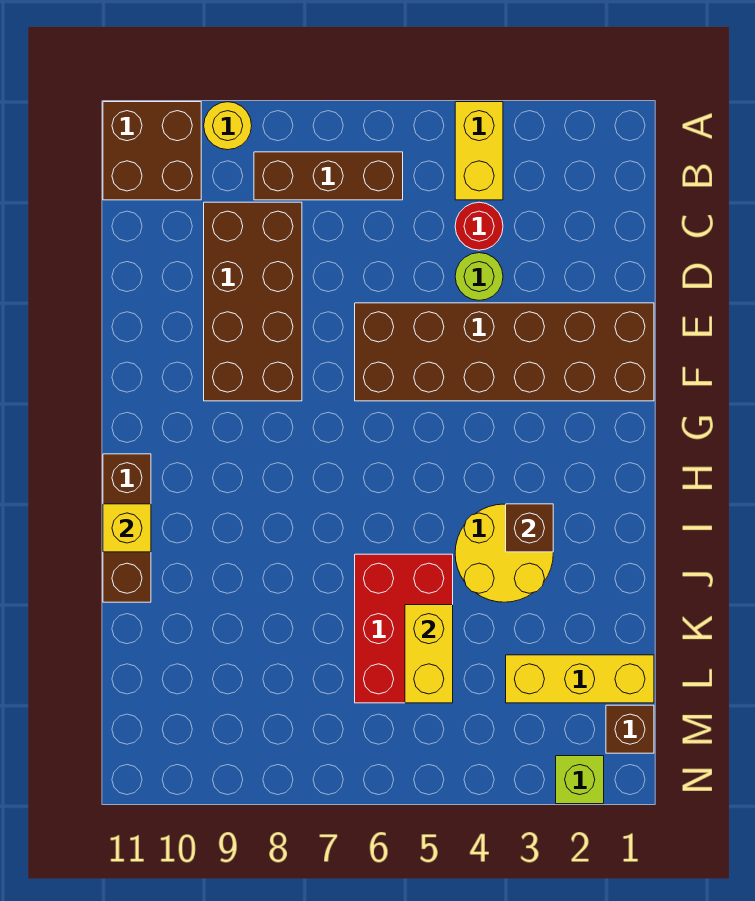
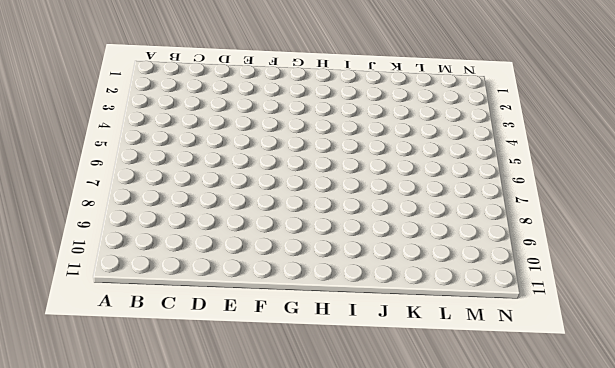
none -> yellow brick A4:B4 level 1
none -> yellow round brick A9 level 1
none -> brown brick A10:B11 level 1

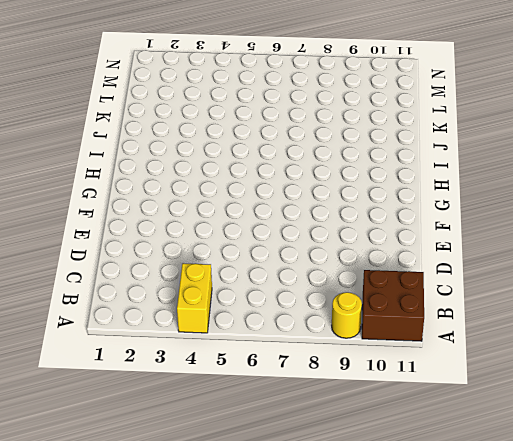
none -> brown brick B6:B8 level 1
none -> red round brick C4 level 1
none -> brown brick C8:F9 level 1

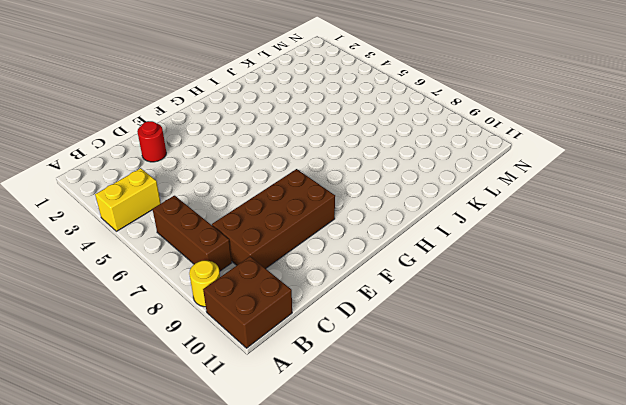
red round brick D2 level 1 -> red round brick C4 level 1
none -> lime round brick D4 level 1
none -> brown brick E1:F6 level 1
none -> brown brick H11:J11 level 1

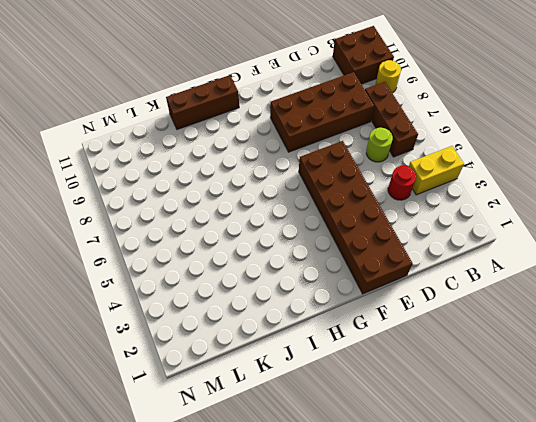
lime round brick C6 level 1 -> lime round brick D4 level 1
none -> yellow round brick I3:J4 level 1
none -> red brick J5:L6 level 1
none -> yellow brick L1:L3 level 1

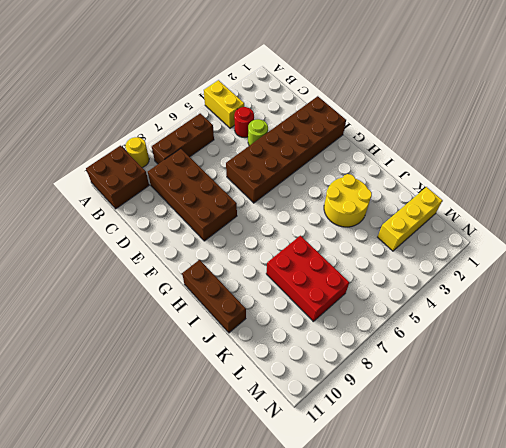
red brick J7:L8 level 1 -> red brick J5:L6 level 1
none -> brown brick M1 level 1
none -> lime brick N2 level 1
none -> brown brick I3 level 2

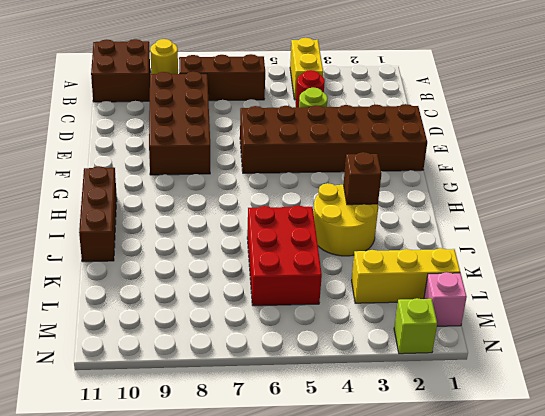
pink brick M1 level 1 -> brown brick M1 level 1
none -> yellow brick I11 level 2
none -> yellow brick K5:L5 level 2

